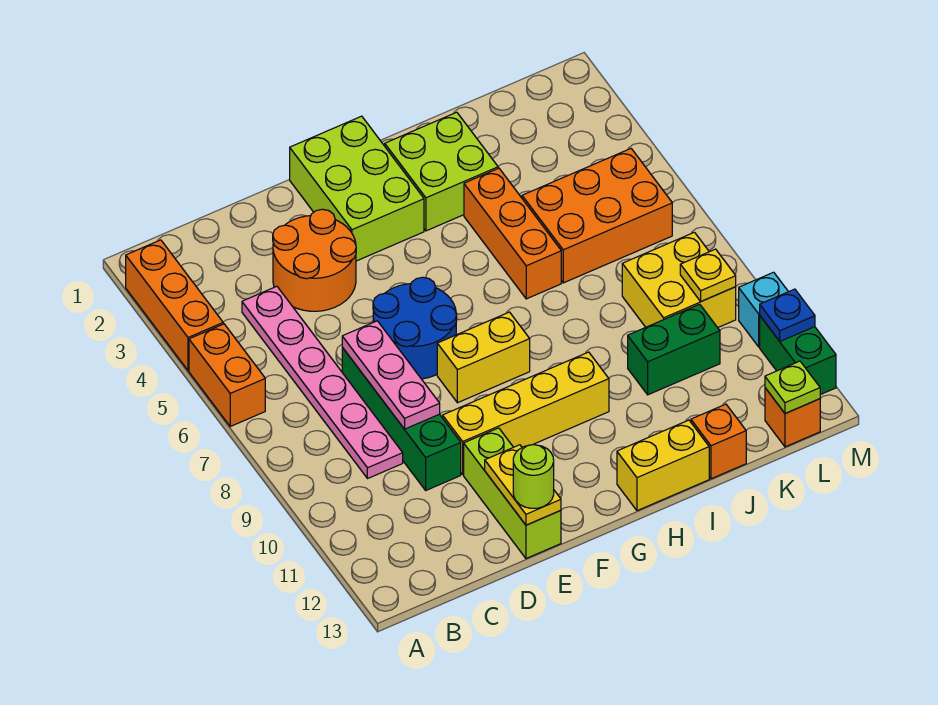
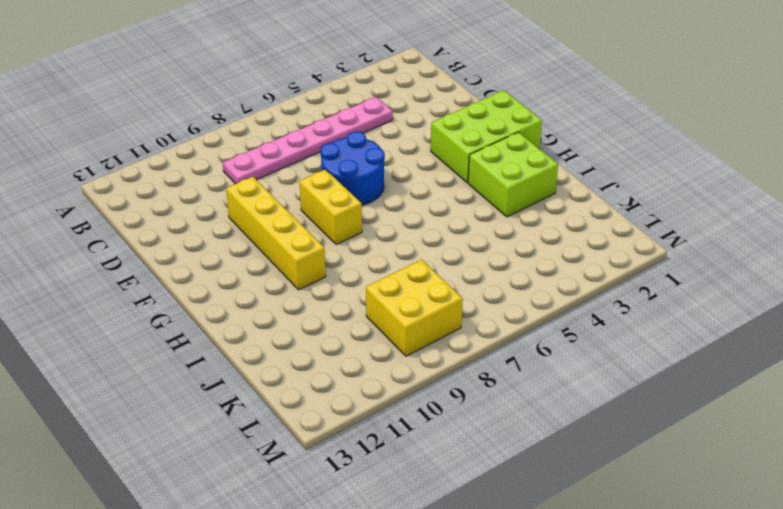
none -> orange brick A2:A4 level 1
none -> orange brick A5:A6 level 1
none -> orange round brick D3:E4 level 1

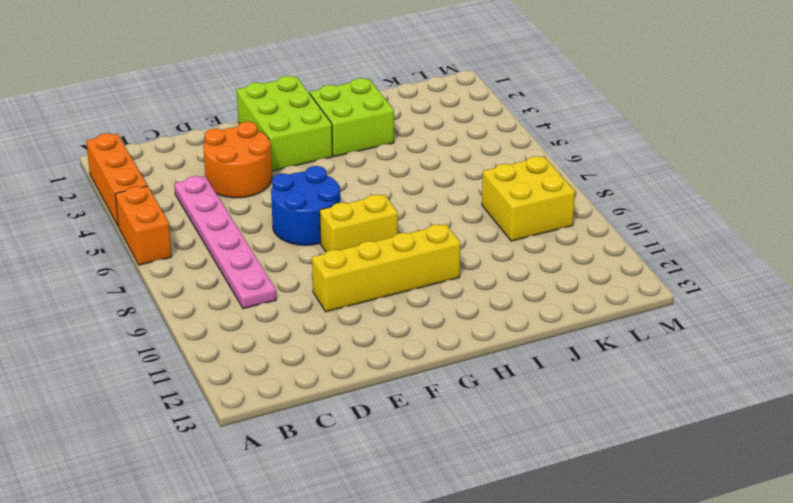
none -> green brick D7:D10 level 1
none -> lime brick E11:E13 level 1
none -> yellow brick H13:I13 level 1

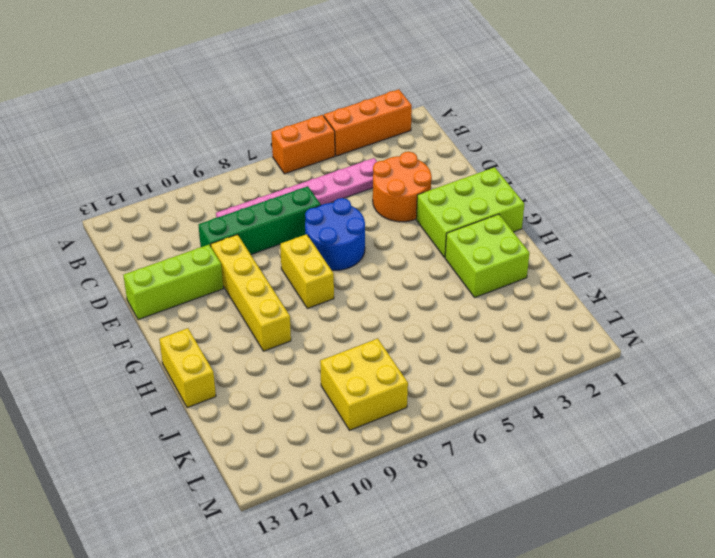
none -> orange brick I4:I6 level 1
none -> orange brick J5:L6 level 1
none -> green brick J10:K10 level 1

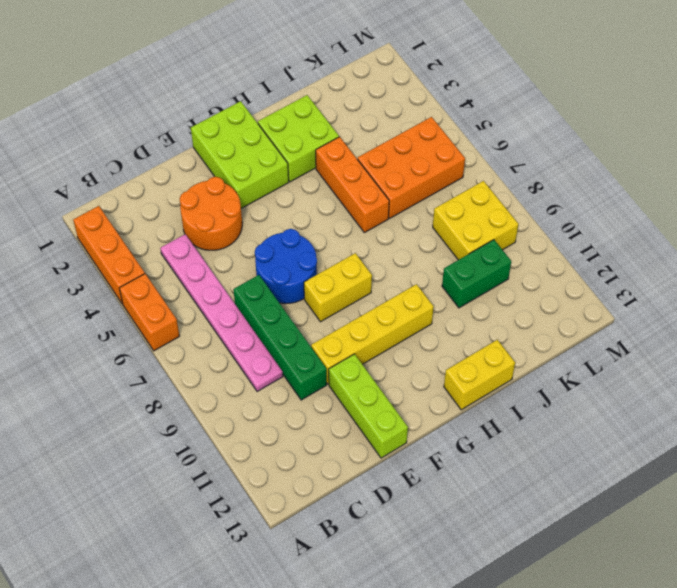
none -> orange brick J13 level 1
none -> orange brick L13 level 1
none -> cyan brick M10 level 1

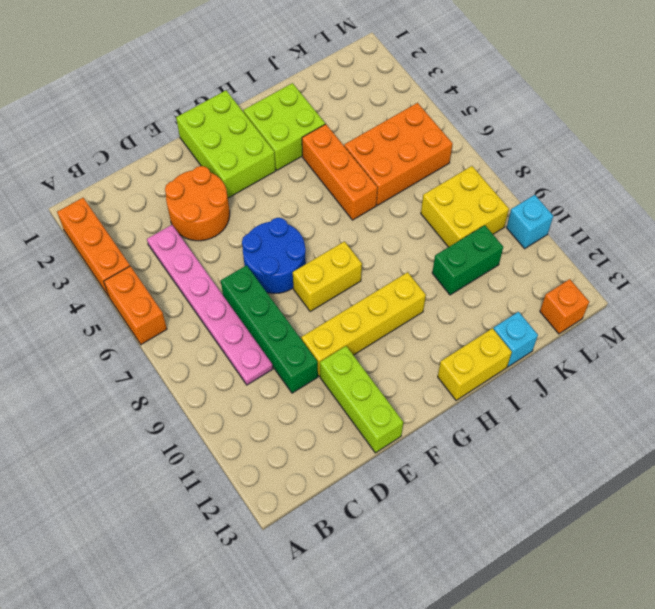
cyan brick J13 level 1 -> orange brick J13 level 1
none -> green brick M11:M12 level 1
none -> pink plate D7:D9 level 2
none -> yellow plate E12:E13 level 2

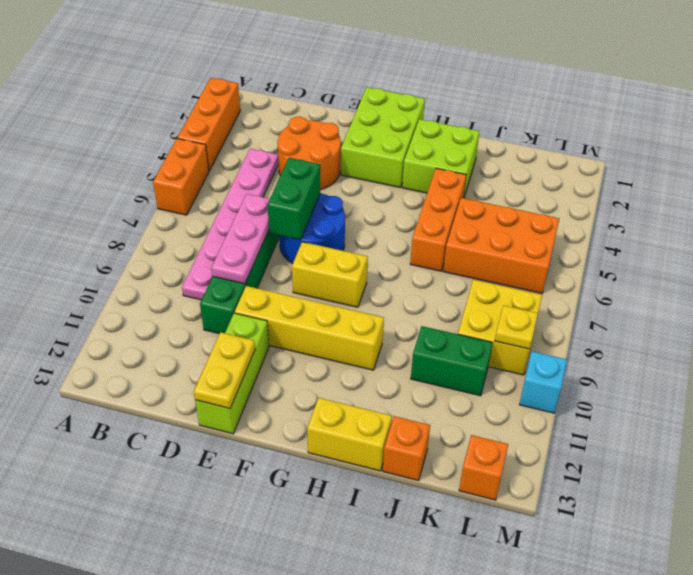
green brick E6:E7 level 2 -> green brick M11:M12 level 1
none -> lime plate L13 level 2
none -> blue plate M11 level 2
none -> lime round brick E13 level 3

